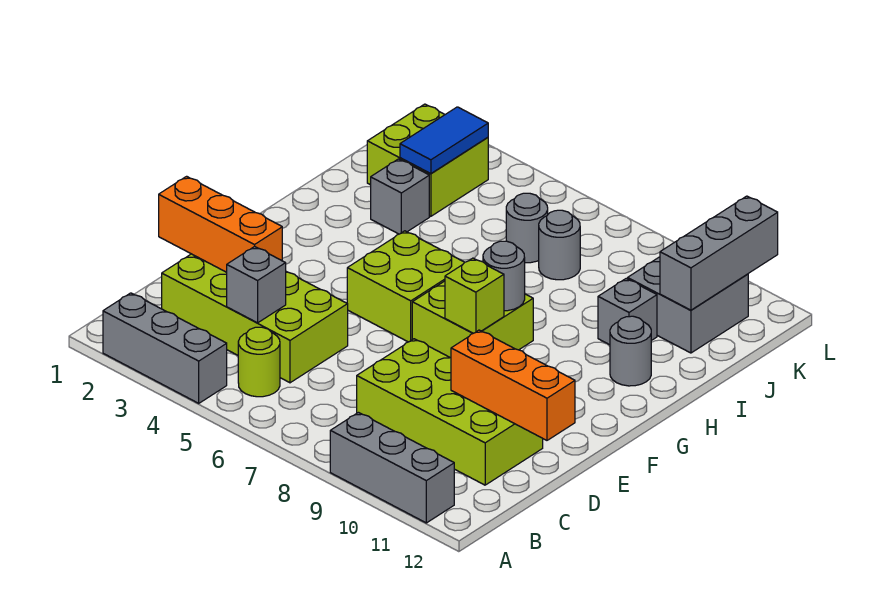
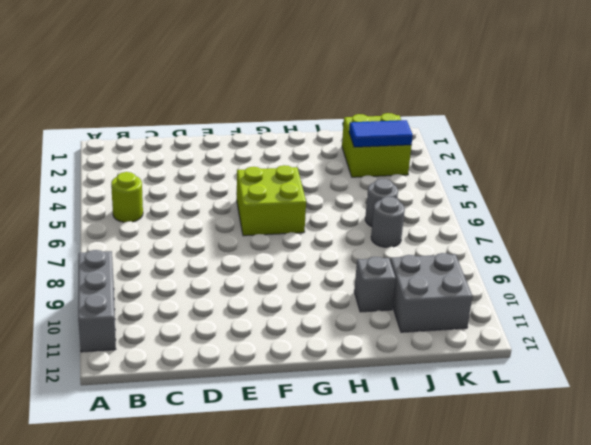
none -> grey brick A2:A4 level 1
none -> lime brick C2:D5 level 1
none -> lime brick C8:D11 level 1

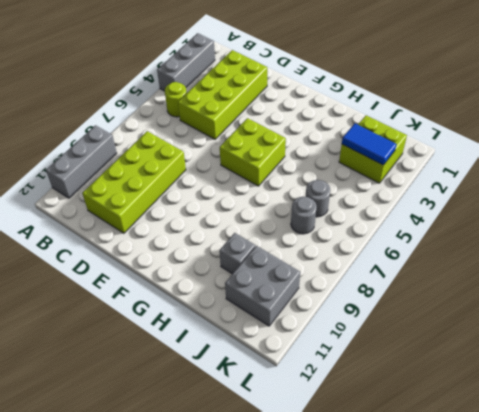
none -> lime brick F7:G8 level 1
none -> grey round brick H11 level 1
none -> grey brick I3 level 1

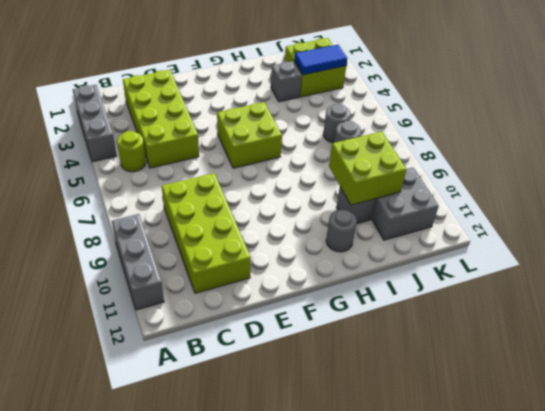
lime brick I9:J10 level 2 -> lime brick F7:G8 level 1
none -> grey brick C4 level 2
none -> orange brick D1:D3 level 2
none -> orange brick D10:D12 level 2

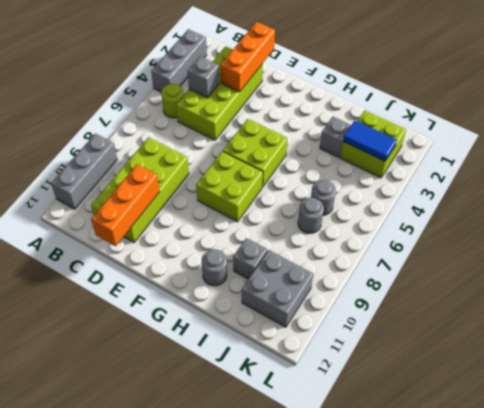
none -> lime brick F8 level 2
none -> grey round brick G8 level 2
none -> grey brick J11:L11 level 2

